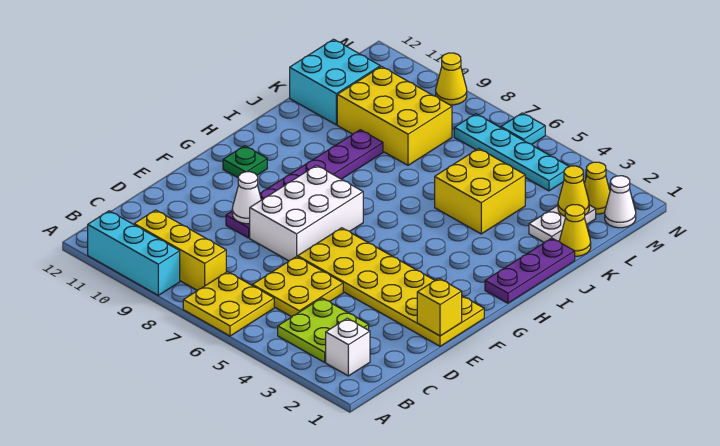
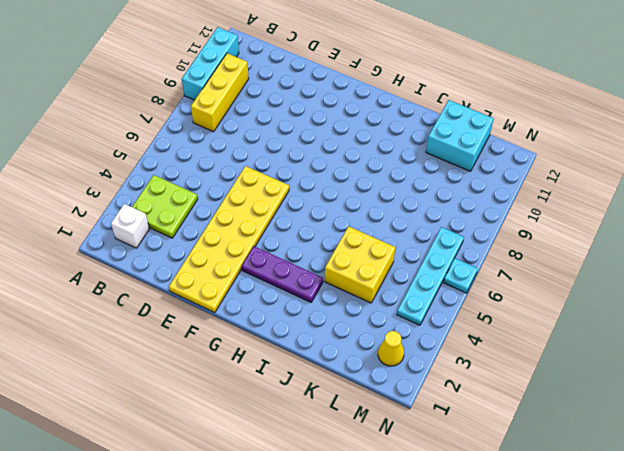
purple plate G3:I3 level 1 -> purple plate H1:J1 level 1
none -> yellow plate A6:B7 level 1
none -> yellow plate C5:D6 level 1
none -> white brick E7:G8 level 1

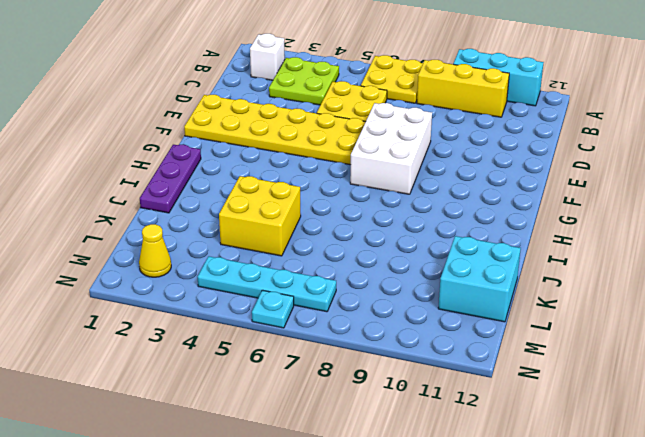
none -> purple plate E9:J9 level 1
none -> green plate G11 level 1
none -> yellow cone K1 level 1

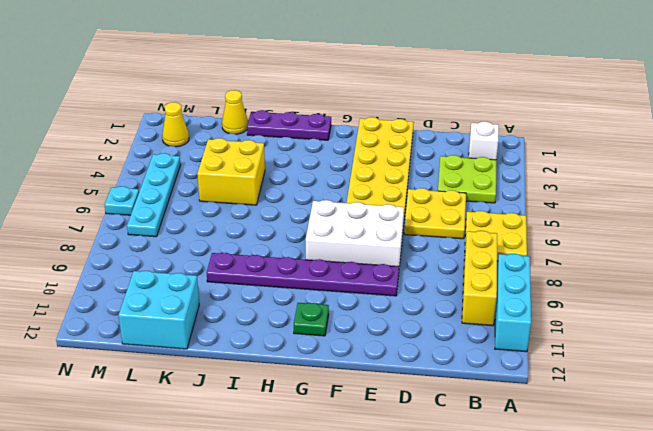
none -> white plate K2:L2 level 1
none -> yellow brick K8:L10 level 1
none -> white cone M1 level 1

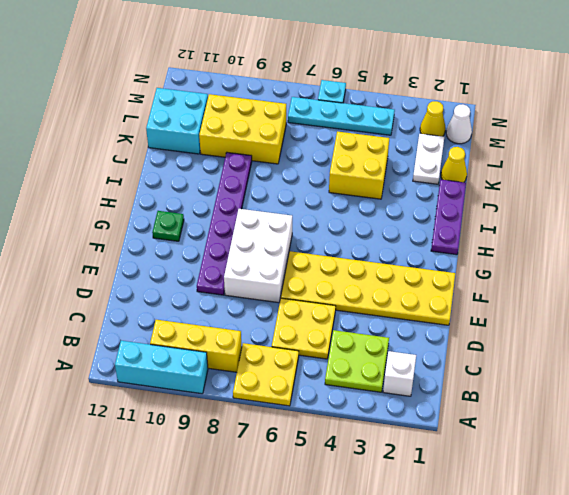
none -> yellow cone N9 level 1
none -> yellow brick E1 level 2
none -> white cone E9 level 2

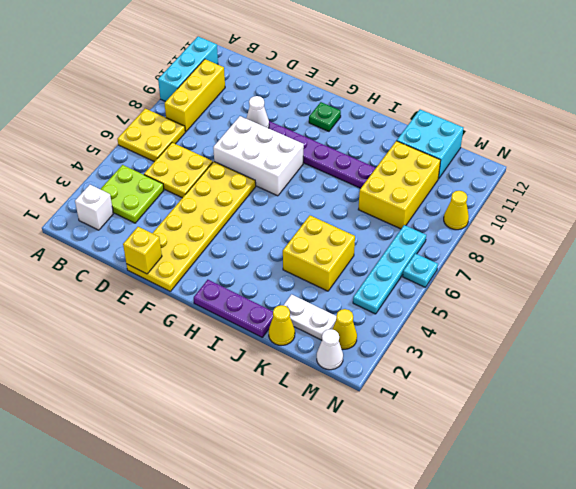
none -> yellow cone L2 level 2

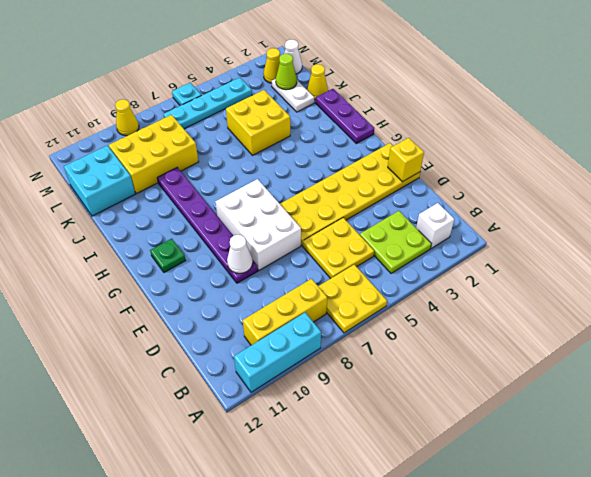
lime cone L2 level 2 -> yellow cone L2 level 2

